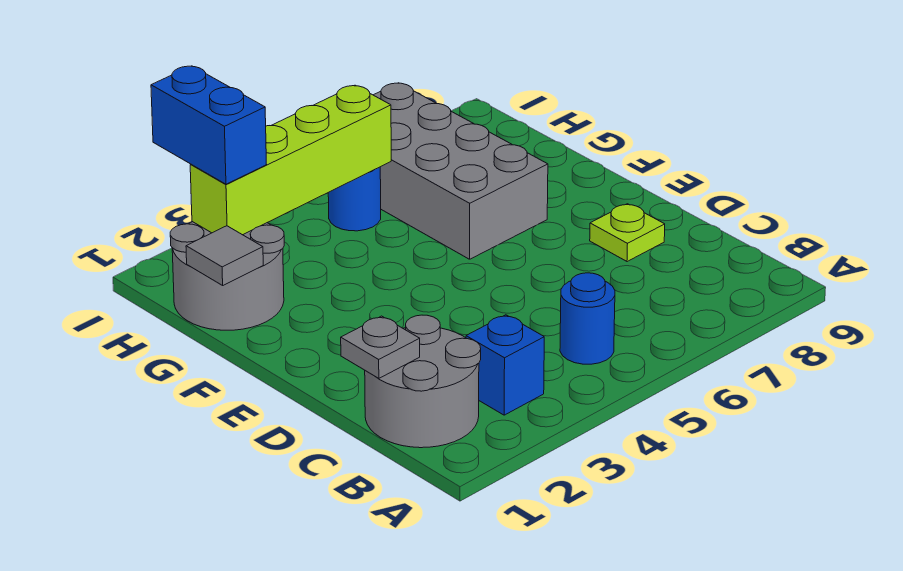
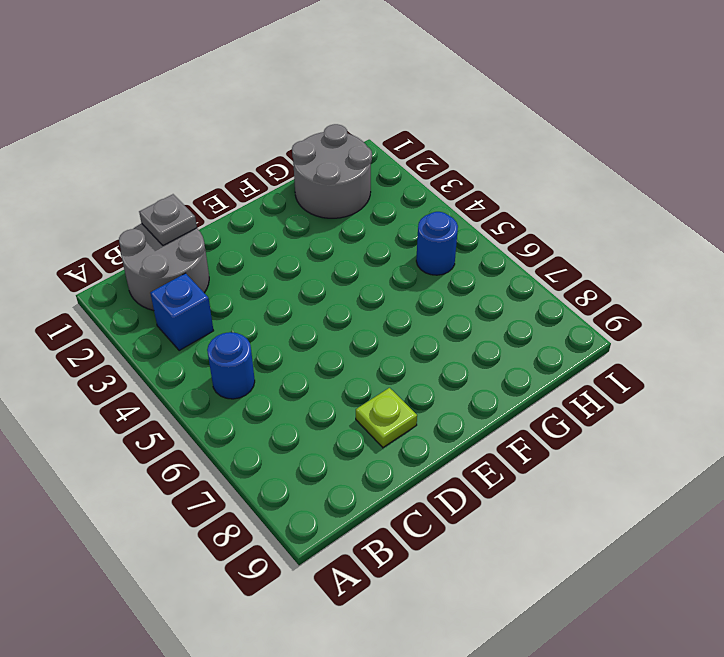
none -> grey brick F6:I7 level 1
none -> grey tile G1 level 2

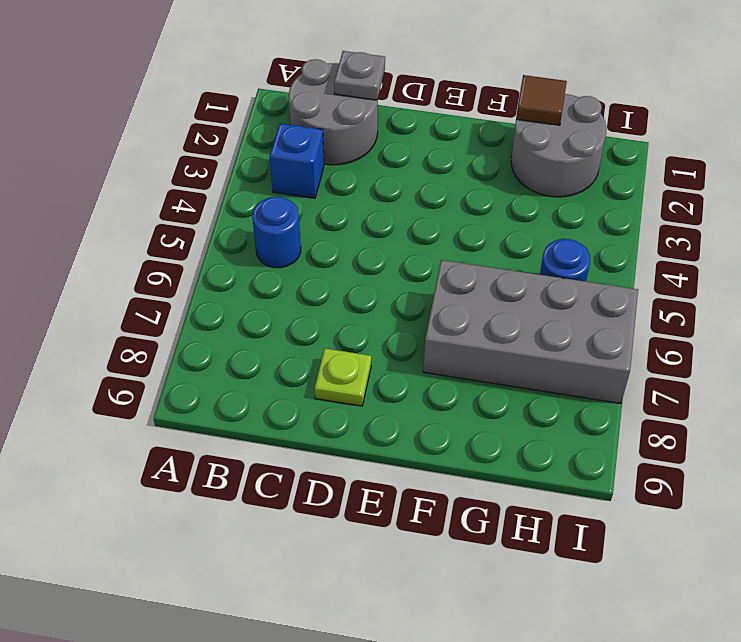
brown tile G1 level 2 -> grey tile G1 level 2
none -> lime brick H2:H5 level 2
none -> blue brick H2:I2 level 3

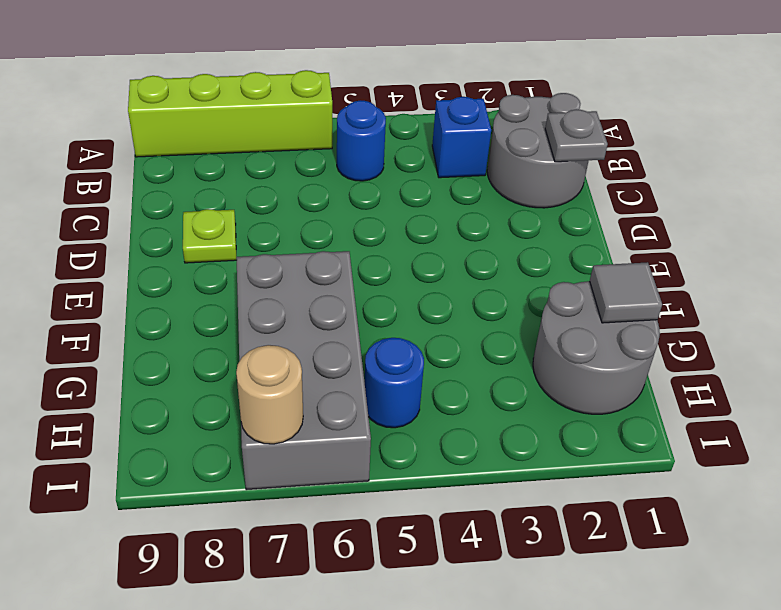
lime brick A6:A9 level 1 -> lime brick H2:H5 level 2
tan round brick I7 level 2 -> none
none -> blue brick H2:I2 level 3

